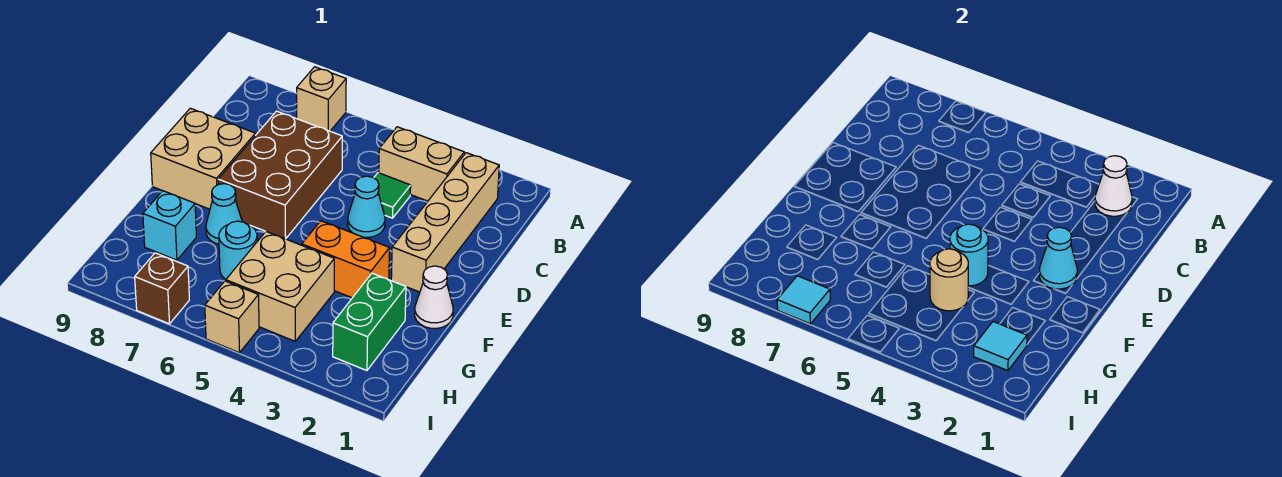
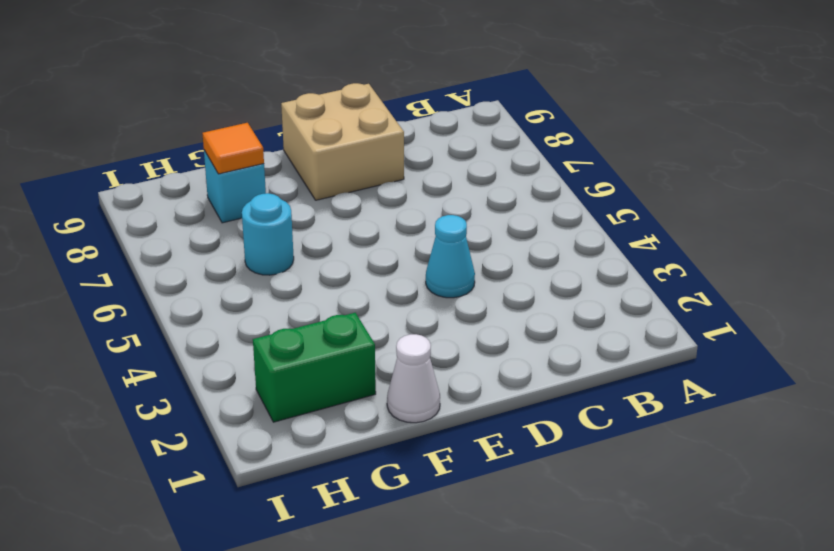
orange tile G8 level 2 -> none
none -> tan brick A7 level 1
none -> tan brick B2:E2 level 1
none -> tan brick B3:B4 level 1

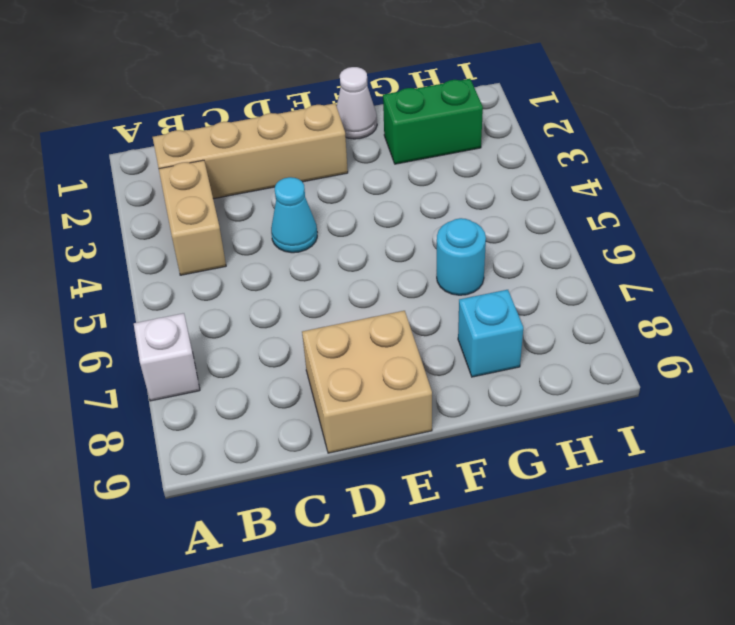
white brick A7 level 1 -> tan brick A7 level 1
none -> green tile C4 level 1
none -> brown brick C6:E7 level 1
none -> orange brick F3:F4 level 1

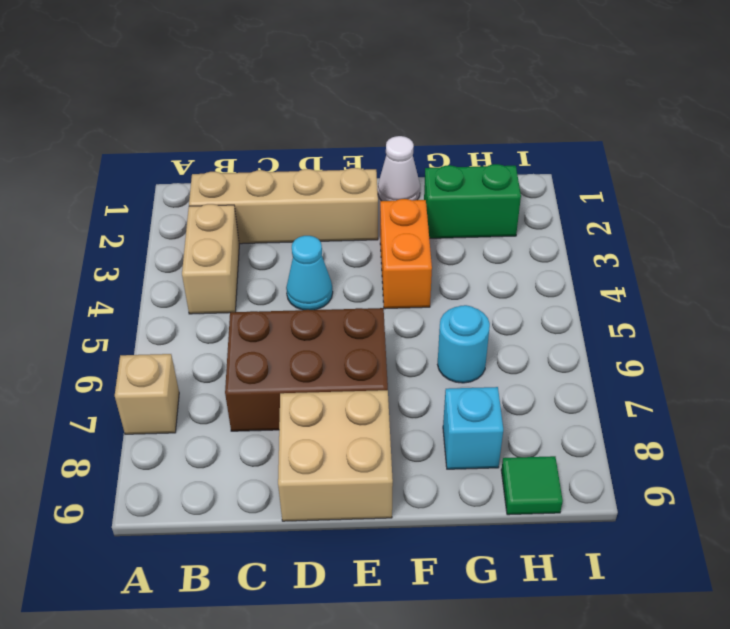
green tile H9 level 1 -> green tile C4 level 1
none -> cyan cone F7 level 1
none -> tan brick G4:H5 level 1
none -> tan brick I5 level 1

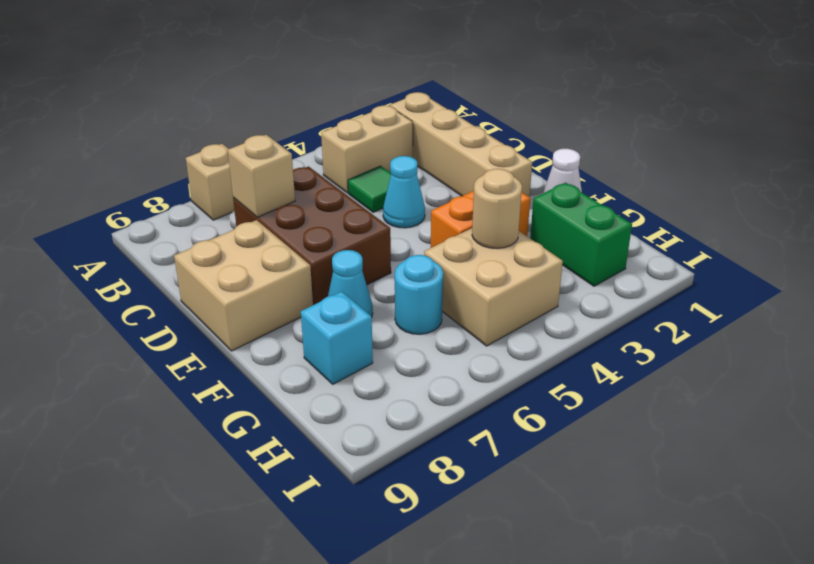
tan brick C7 level 2 -> tan brick I5 level 1
none -> brown brick I7 level 1
none -> white cone B2 level 2
none -> cyan cone E2 level 2

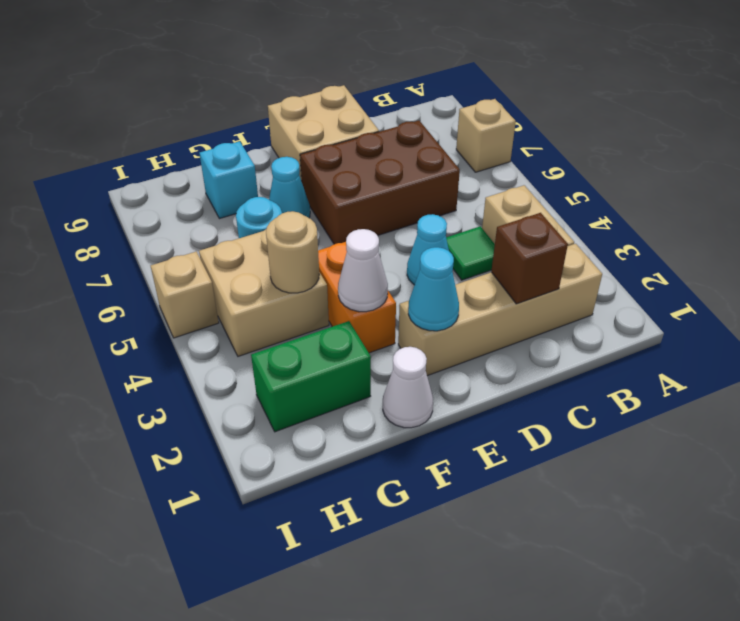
brown brick C2 level 2 -> brown brick I7 level 1
white cone F3 level 2 -> white cone B2 level 2
none -> cyan round brick F4 level 2
none -> cyan tile H2 level 2
none -> cyan tile I7 level 2

